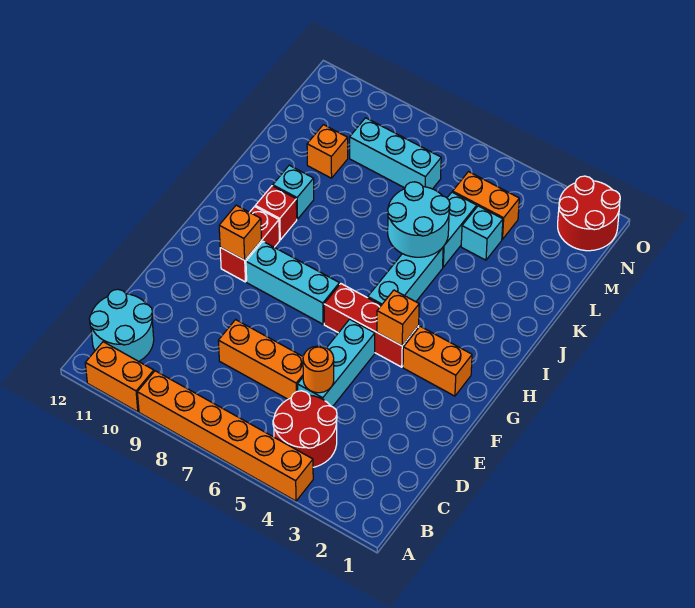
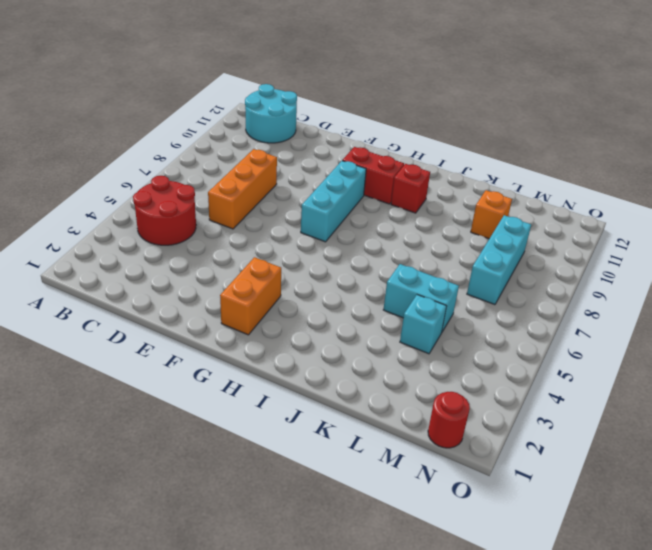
red round brick N1 level 1 -> red round brick N1:O2 level 1
none -> orange brick A4:A9 level 1
none -> orange brick A10:A11 level 1
none -> cyan brick D5:F5 level 1

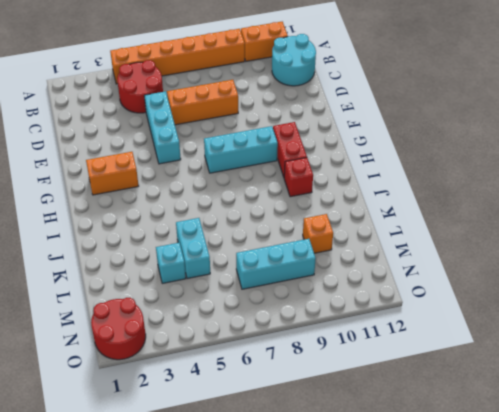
none -> red brick G4:G6 level 1
none -> cyan brick H5:J5 level 1
none -> cyan brick J10 level 1

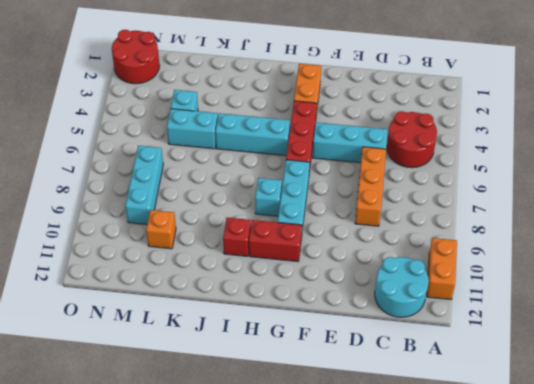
cyan brick H8 level 1 -> cyan brick J10 level 1
none -> orange brick A4:A9 level 1
none -> orange brick M4:M5 level 1
none -> orange round brick D5 level 2

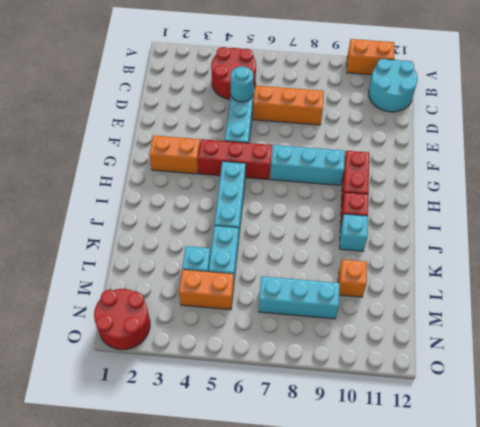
cyan round brick D5 level 2 -> orange round brick D5 level 2
none -> orange brick A4:A9 level 1
none -> orange brick G4 level 2
none -> orange brick G10 level 2

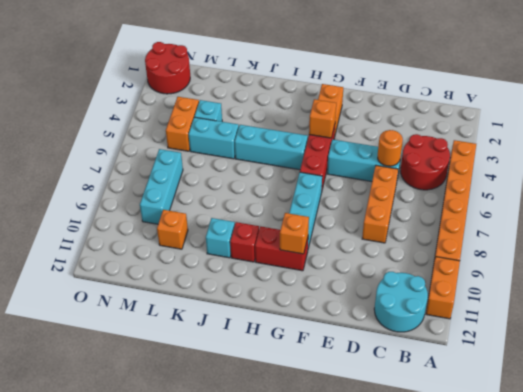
none -> cyan round brick J5:K6 level 2

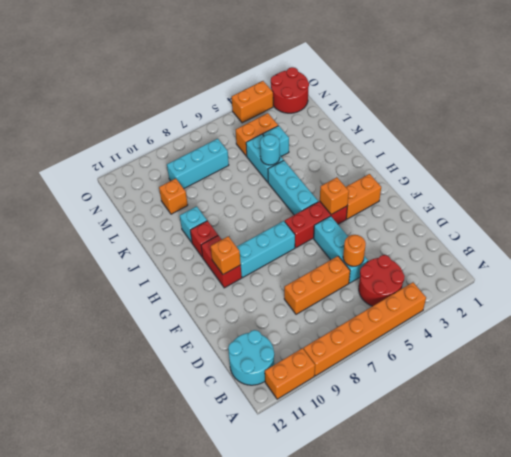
cyan round brick K5 level 2 -> cyan round brick J5:K6 level 2
orange brick O3:O4 level 1 -> none

